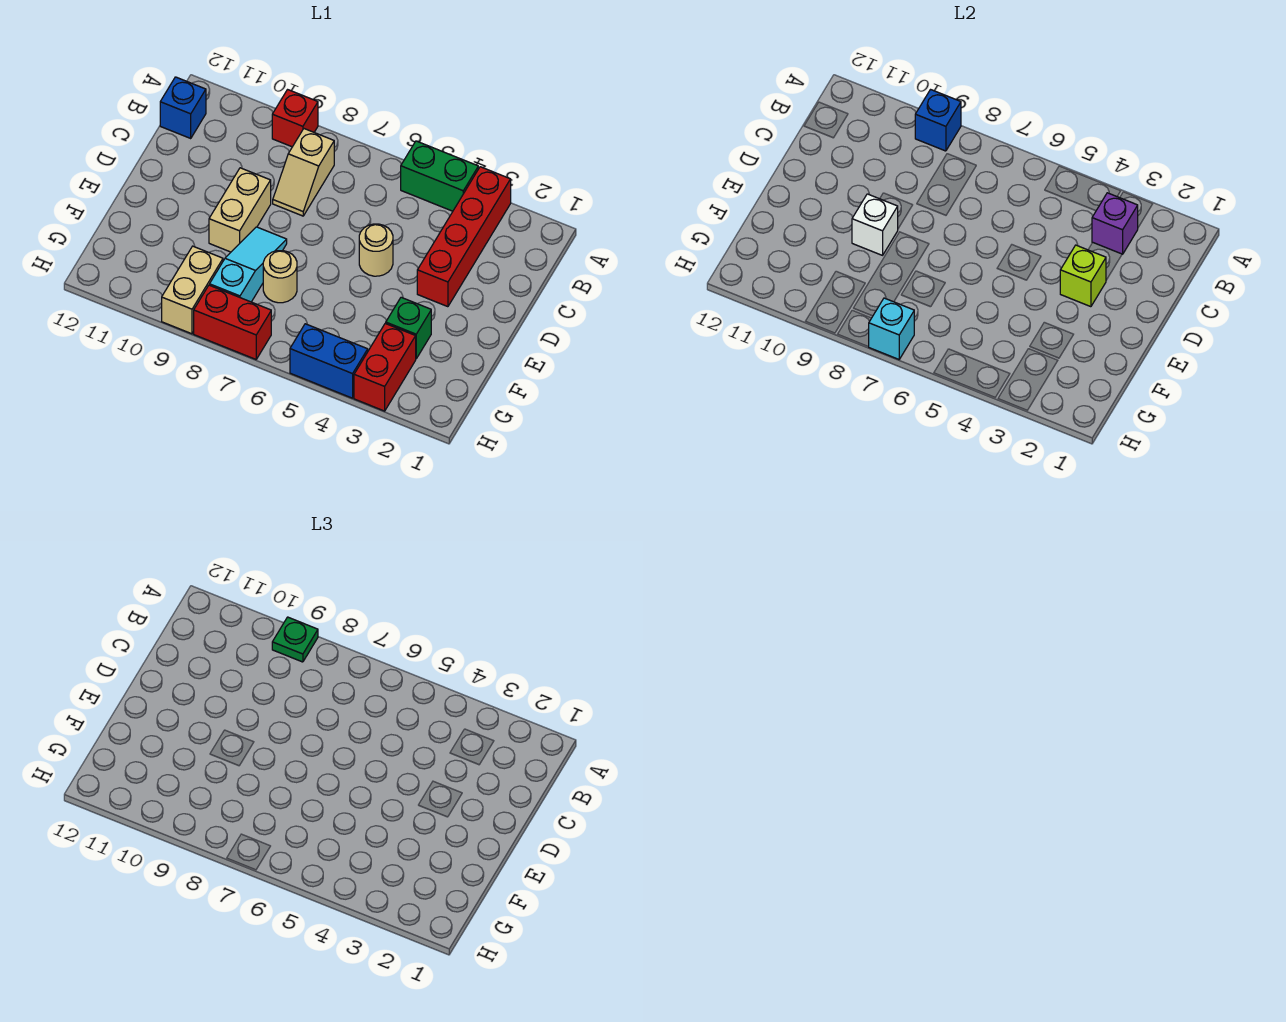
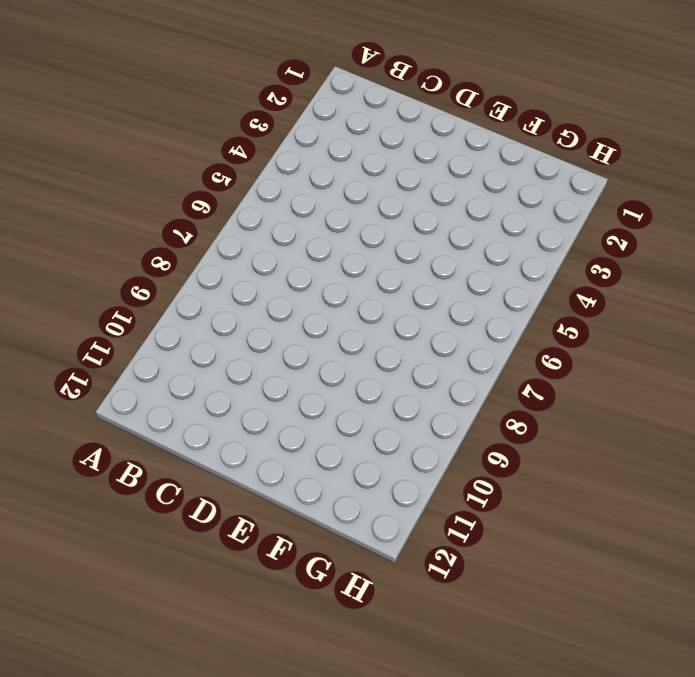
none -> red brick A3:D3 level 1
none -> green brick A4:A5 level 1
none -> red brick A9 level 1

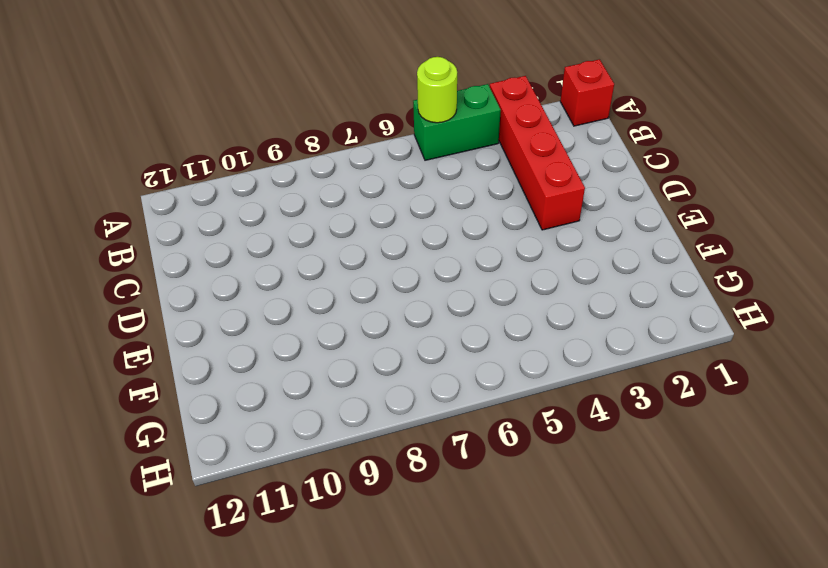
red brick A1 level 1 -> red brick A9 level 1
lime round brick A5 level 2 -> none
none -> tan slope B8:C8 level 1 top B
none -> blue brick B12 level 1
none -> tan round brick D5 level 1

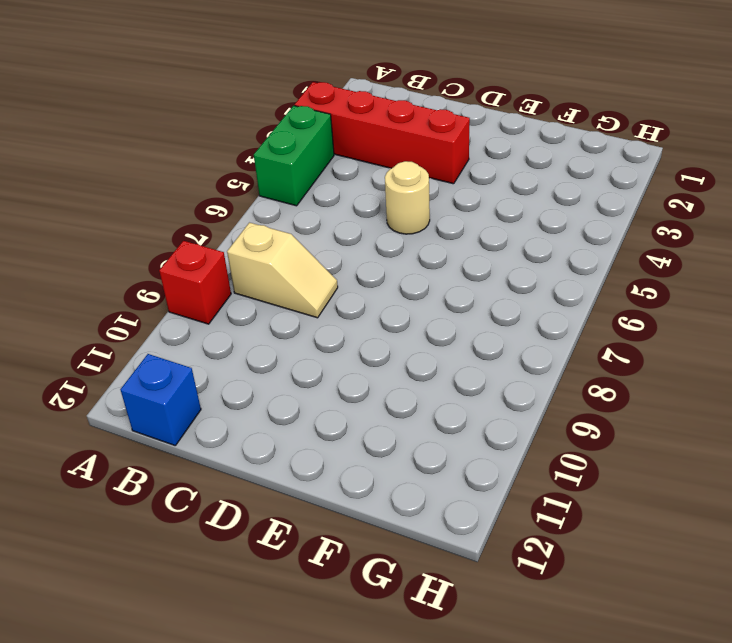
none -> tan brick D9:E9 level 1
none -> cyan slope E8:G8 level 1 top G
none -> green brick F3 level 1

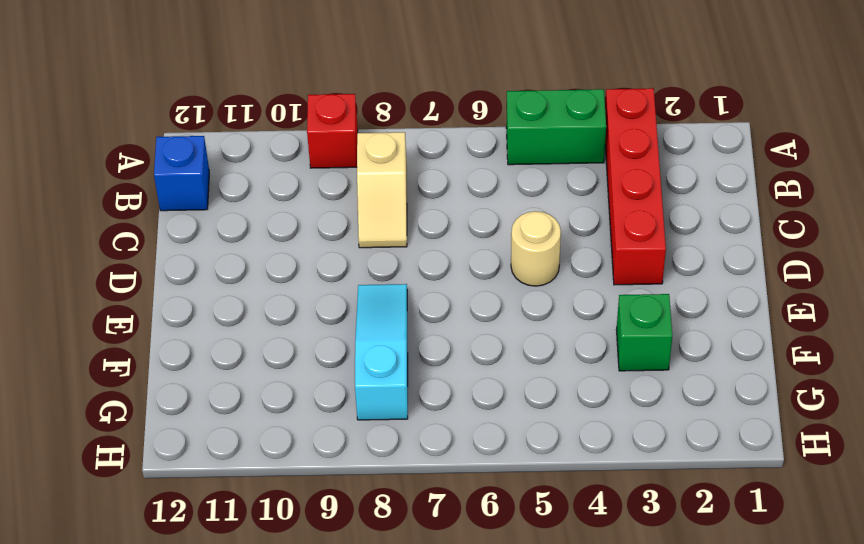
none -> tan brick D9:E9 level 1
none -> tan round brick F7 level 1
none -> red brick G3:H3 level 1

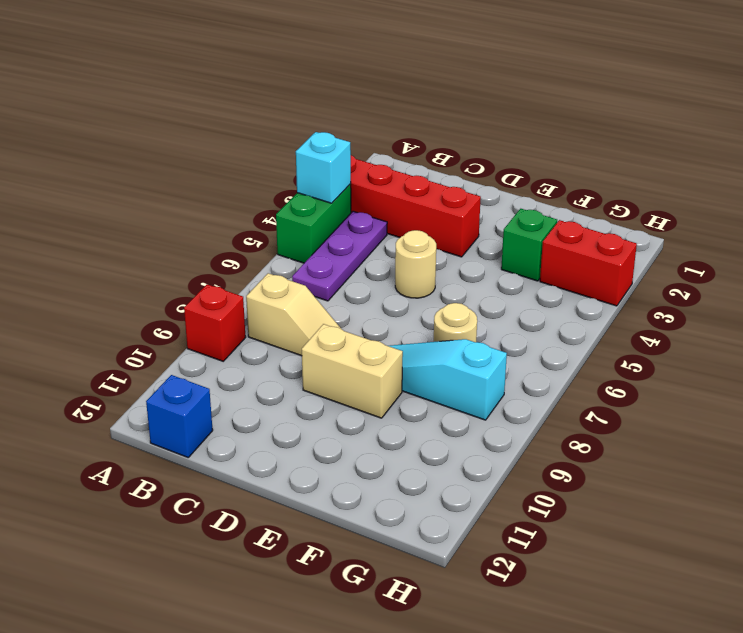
cyan brick A4 level 2 -> cyan brick H7 level 2
purple plate B4:B6 level 1 -> none
none -> tan brick G9:H9 level 1
none -> blue brick H4:H5 level 1
none -> red brick H7:H8 level 1

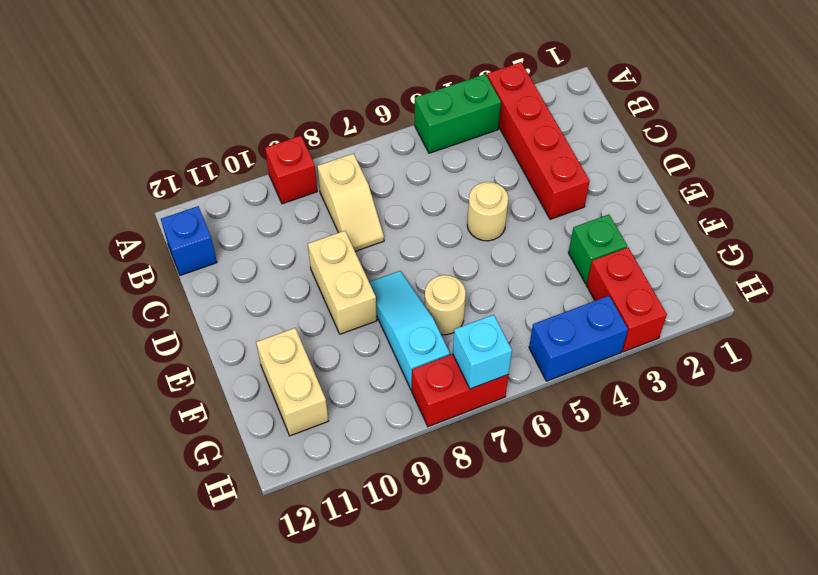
tan brick F11:G11 level 1 -> tan brick G9:H9 level 1
none -> blue brick A9 level 2
none -> purple brick B3 level 2
none -> lime brick D3 level 2

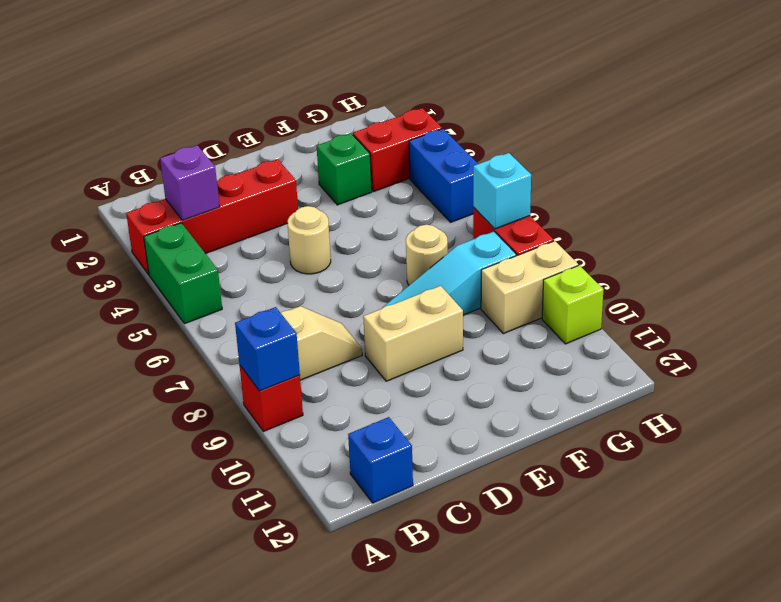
lime brick H10 level 1 -> lime brick D3 level 2
none -> white brick E9 level 2
none -> green plate A9 level 3

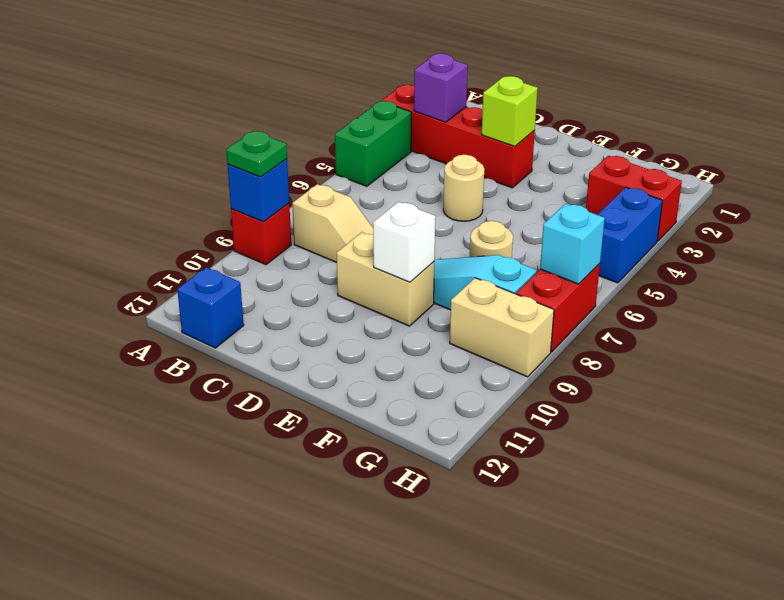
none -> green brick F3 level 1

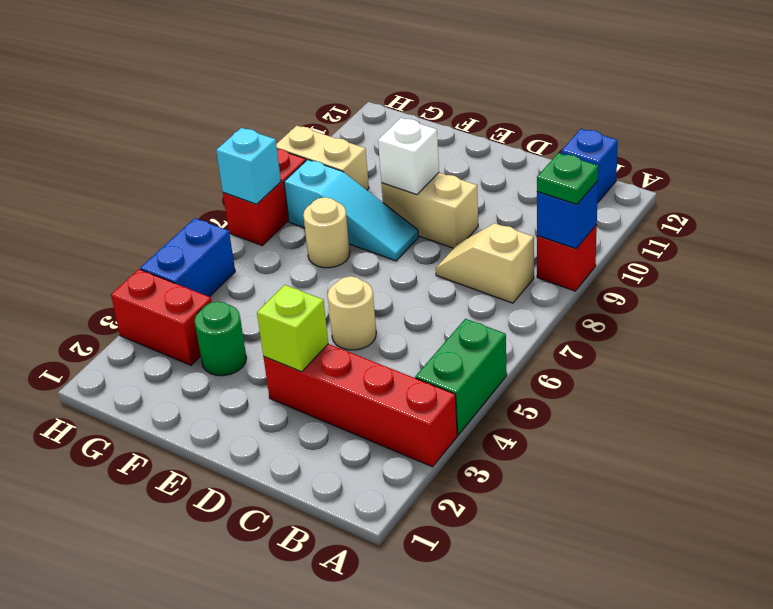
green round brick F3 level 1 -> green brick F3 level 1
none -> purple brick B3 level 2

